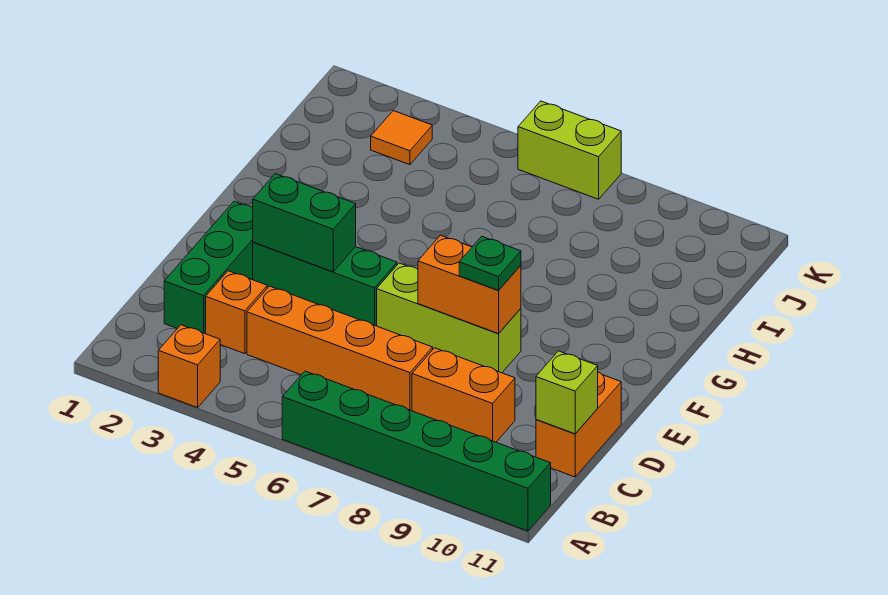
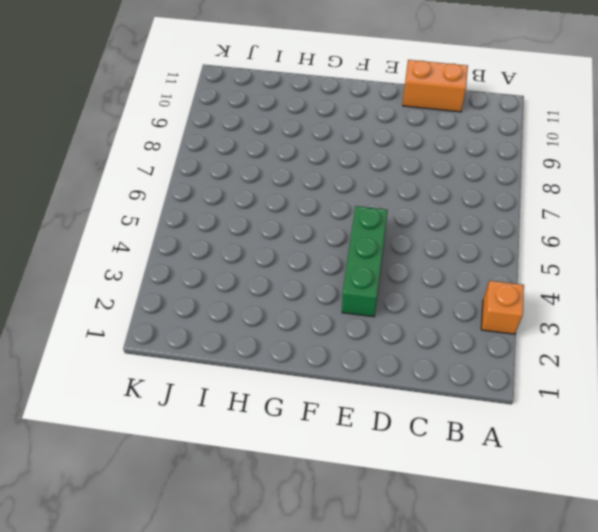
none -> green brick A6:A11 level 1
none -> green brick C2:E2 level 1
none -> orange brick C3 level 1

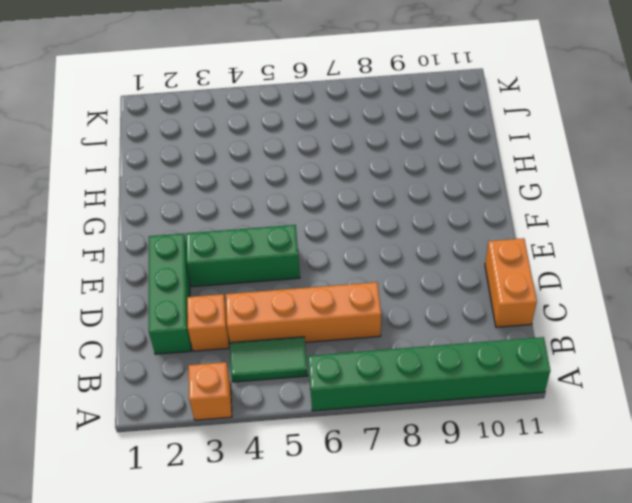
green tile B4:B5 level 1 -> none
none -> orange brick C8:C9 level 1
none -> lime brick E6:E8 level 1
none -> orange tile J3 level 1

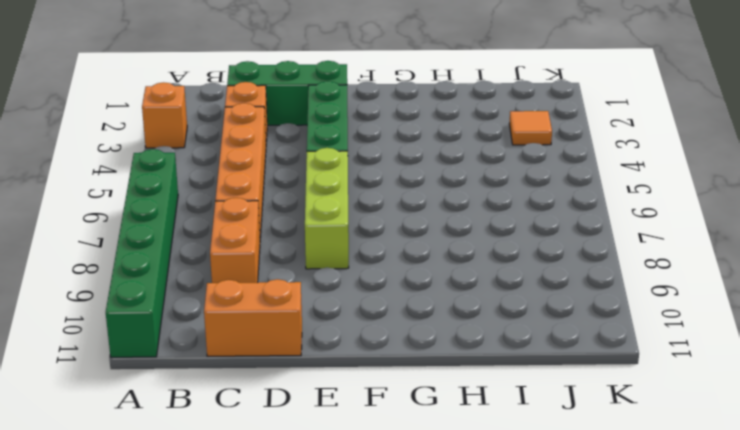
none -> lime brick K6:K7 level 1
none -> lime brick C11 level 2
none -> green brick E3:E4 level 2

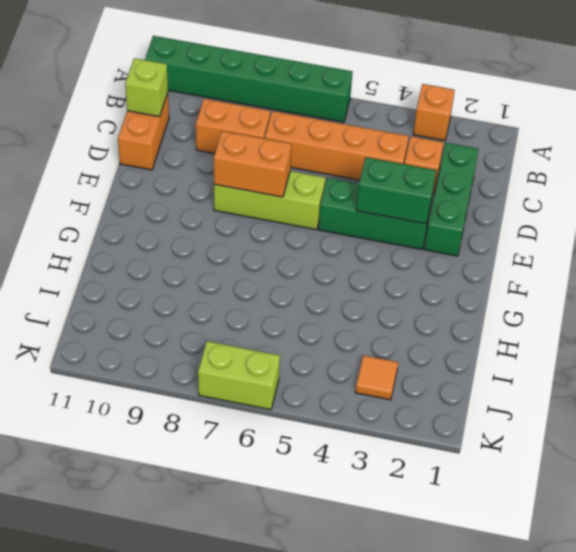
none -> green plate E8 level 3

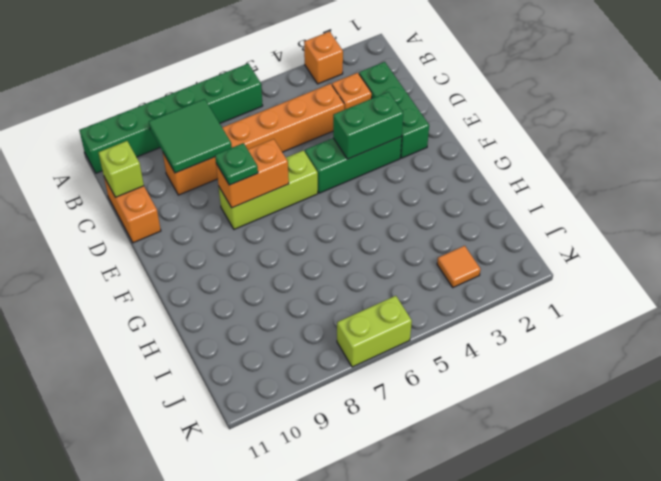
green tile B8:C9 level 2 -> none

